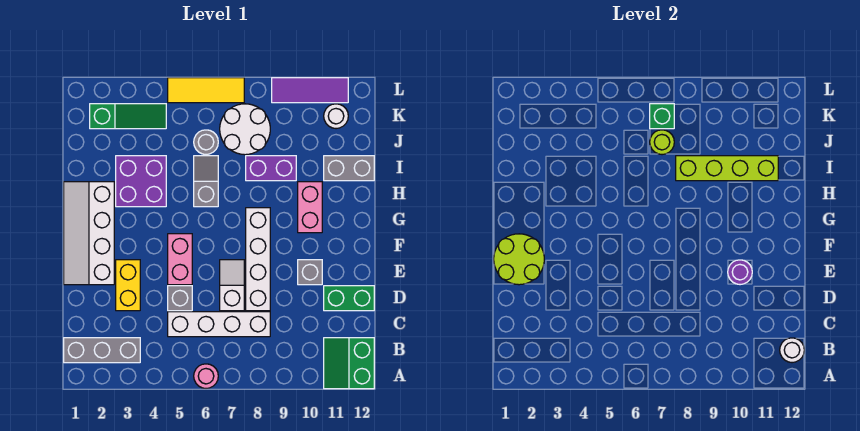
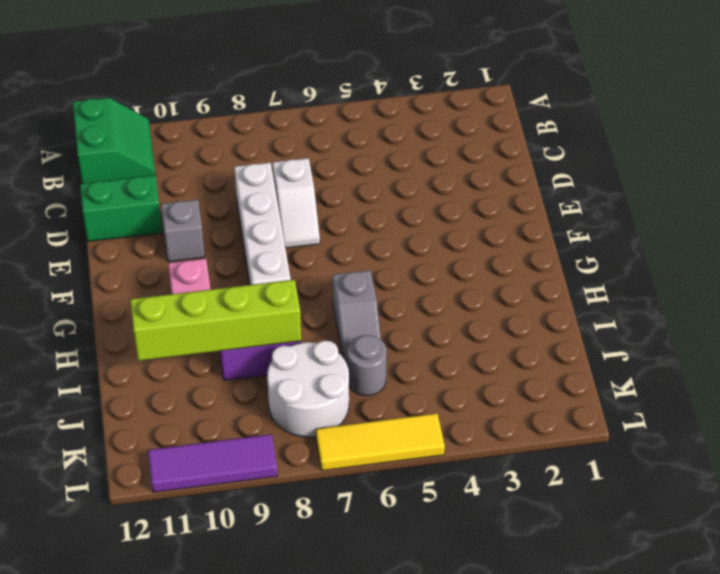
none -> pink round brick A6 level 1
none -> grey brick B1:B3 level 1
none -> white brick C5:C8 level 1

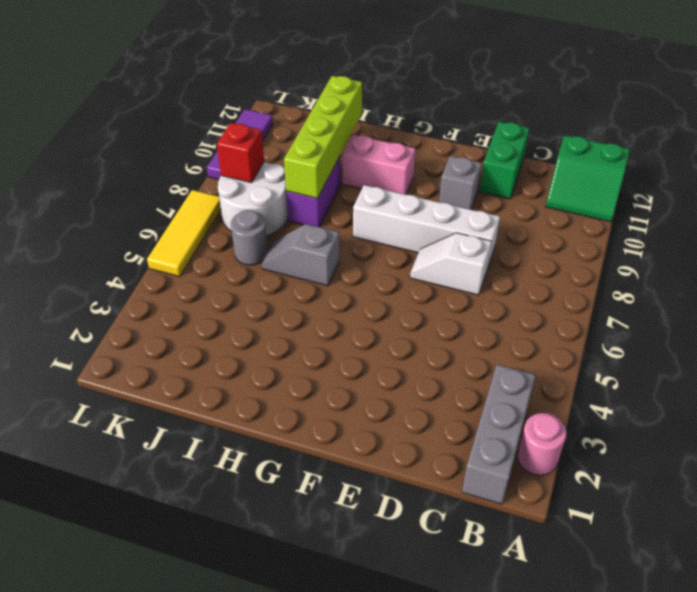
pink round brick A2 level 1 -> pink round brick A6 level 1
red brick K8 level 2 -> none
none -> white brick C5:C8 level 1
none -> yellow brick D3:E3 level 1
none -> grey brick D5 level 1

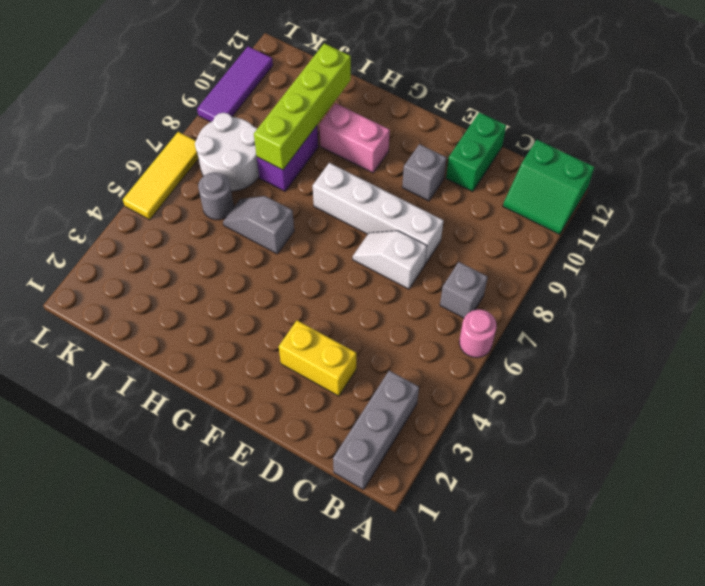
grey brick B7 level 1 -> grey brick D5 level 1
none -> white brick C5:C8 level 1
none -> white slope E1:H2 level 1 top 2
none -> pink brick E5:F5 level 1

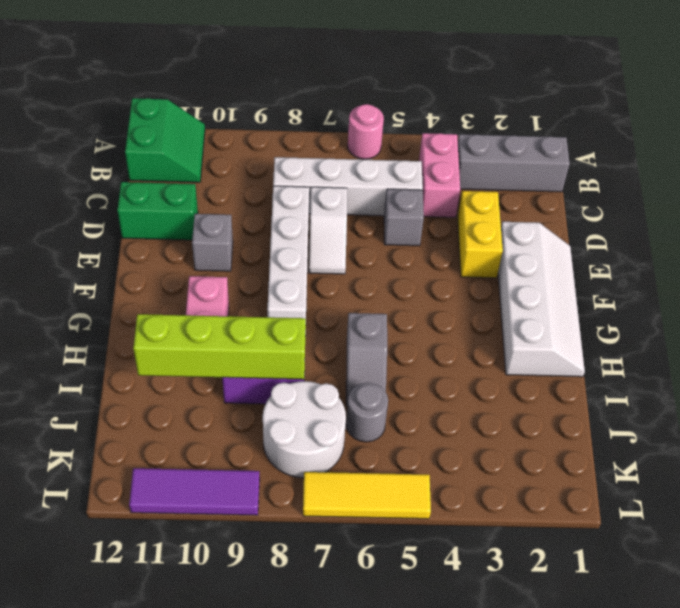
pink brick B4:C4 level 1 -> pink brick E5:F5 level 1
none -> purple brick H3:I4 level 1
none -> grey brick I11:I12 level 1
none -> green slope K2:K4 level 1 top 2

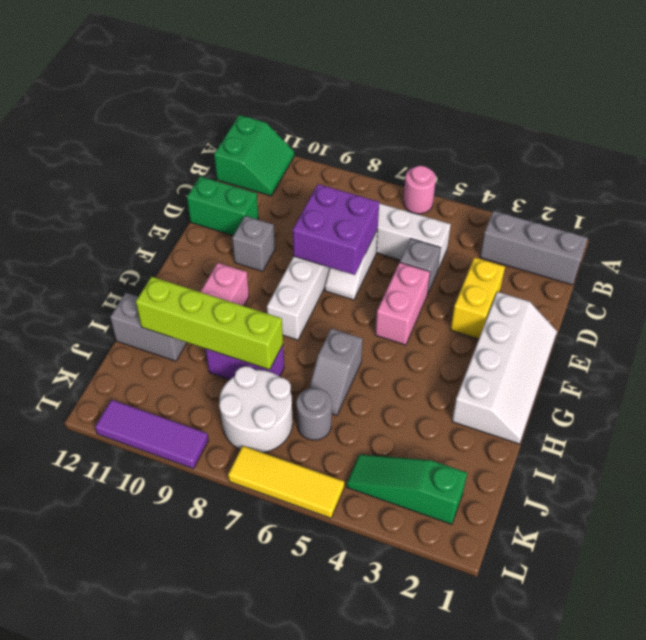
purple brick D7:E8 level 2 -> purple brick H3:I4 level 1
none -> white round brick K11 level 1
none -> white round brick B12 level 2
none -> lime round brick E1:F2 level 2

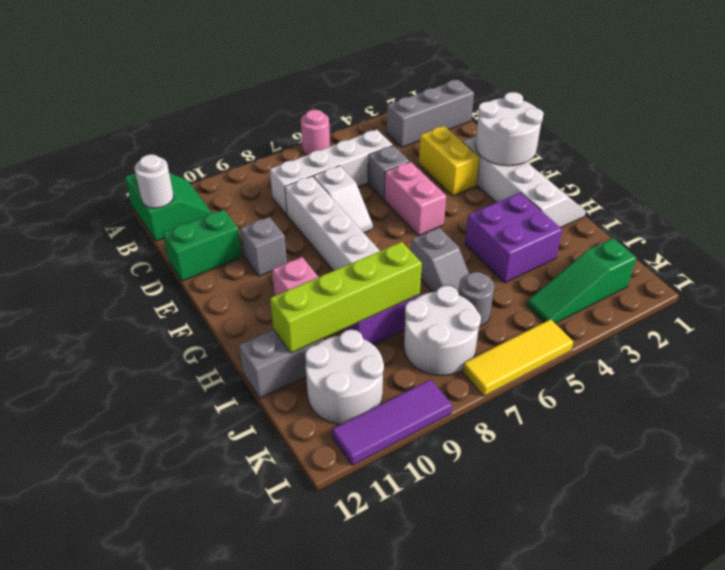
white round brick E1:F2 level 2 -> lime round brick E1:F2 level 2
white round brick J10:K11 level 1 -> white round brick K11 level 1
none -> purple round brick E10 level 2
none -> lime round brick J7 level 2
none -> green brick K7 level 2

